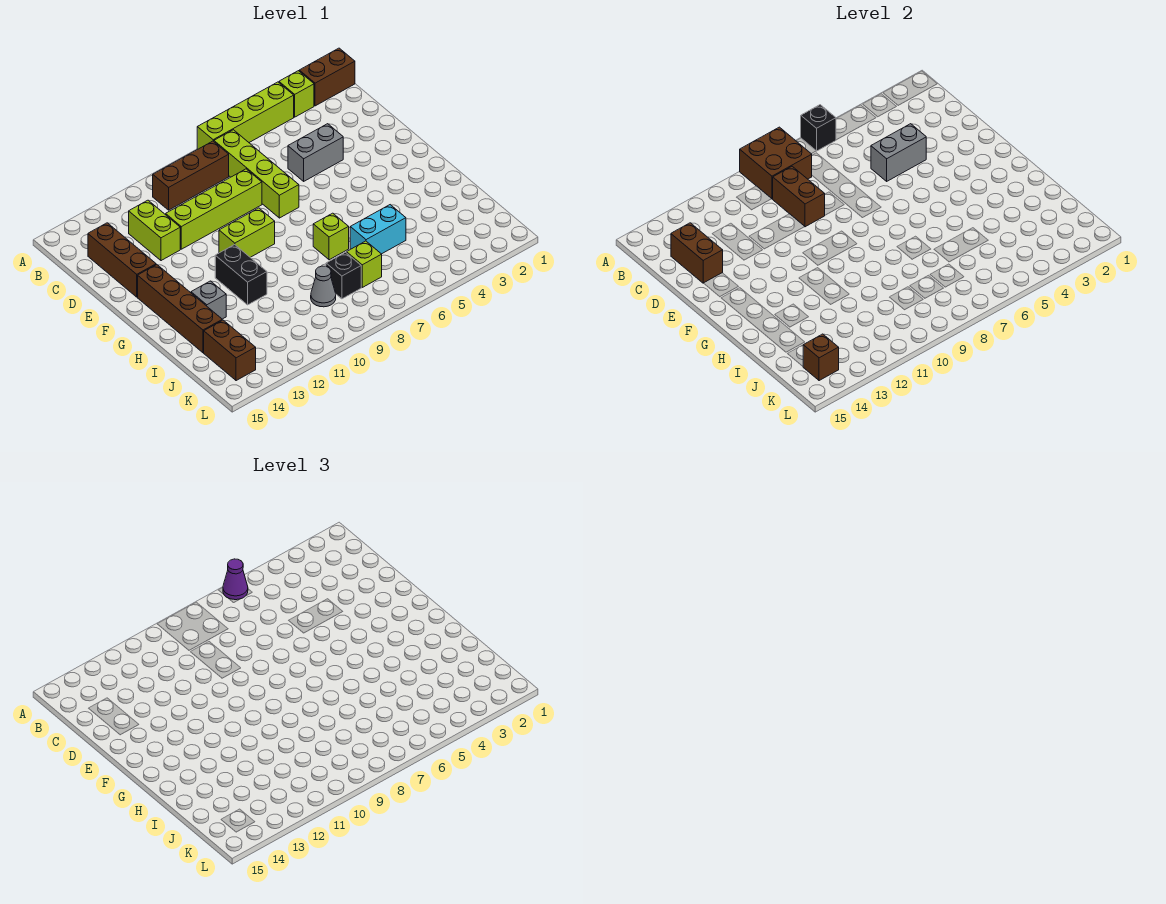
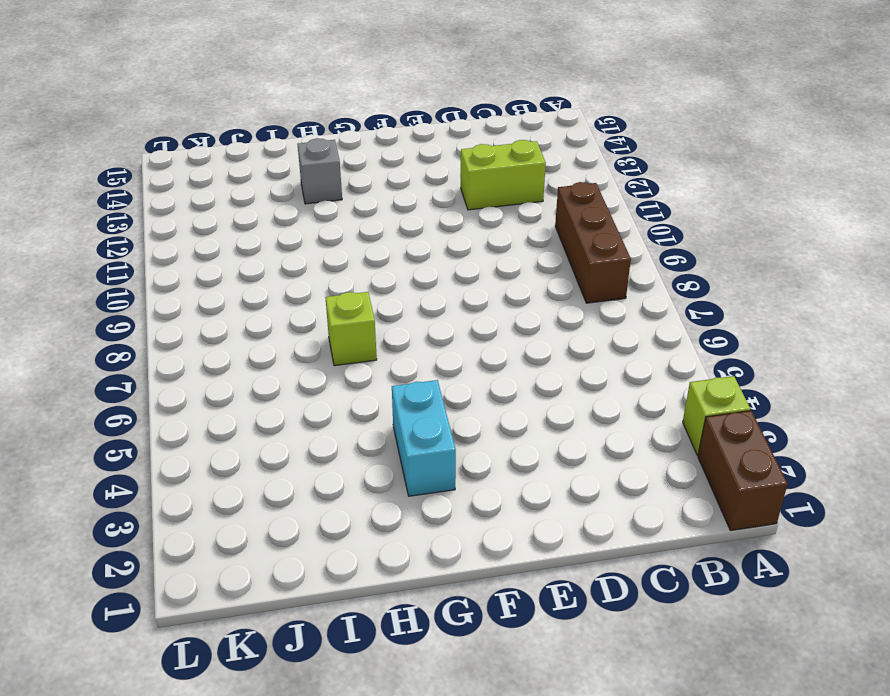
cyan brick G3:G4 level 1 -> cyan brick I5:I6 level 1
none -> lime brick A4:A7 level 1
none -> lime brick B7:E7 level 1
none -> brown brick C14:E14 level 1

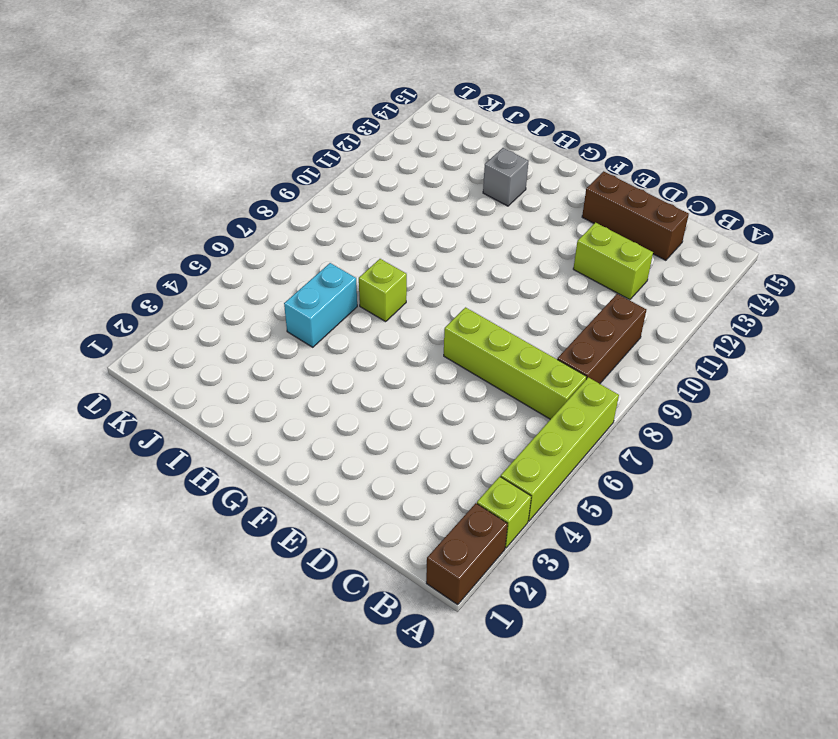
none -> grey brick D4:D5 level 1
none -> lime brick D8:D11 level 1
none -> lime brick F9:F10 level 1

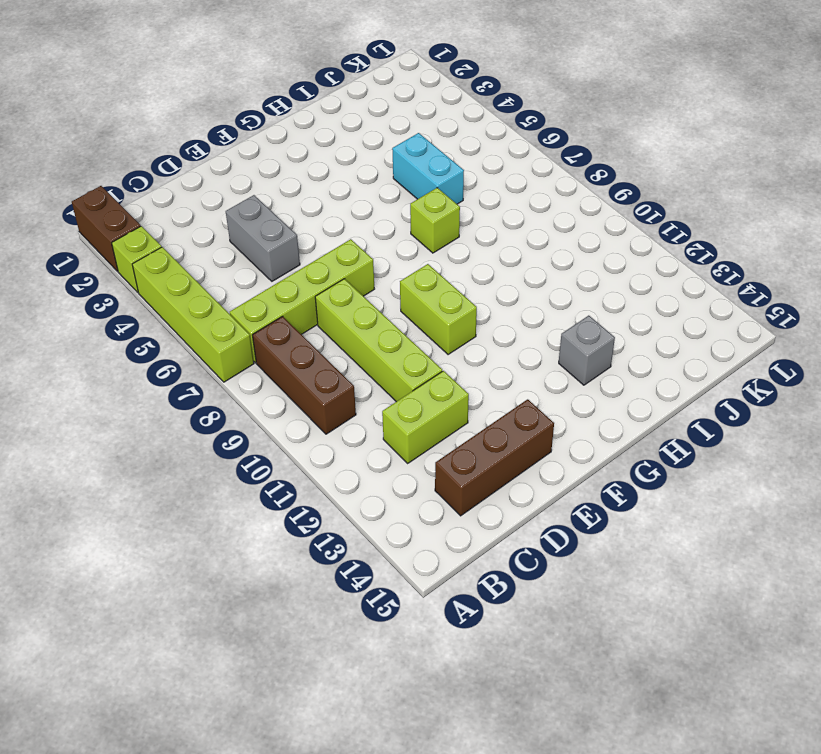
none -> brown brick F14:I14 level 1
none -> black brick G11:H11 level 1
none -> lime brick J7 level 1

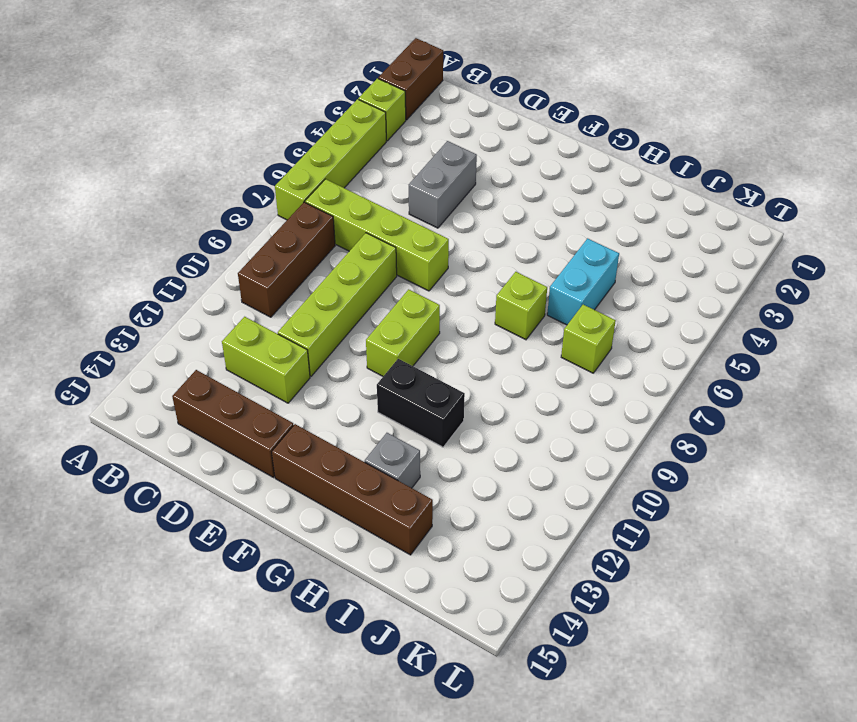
none -> black brick J8 level 1
none -> grey cone J9 level 1
none -> brown brick J14:K14 level 1

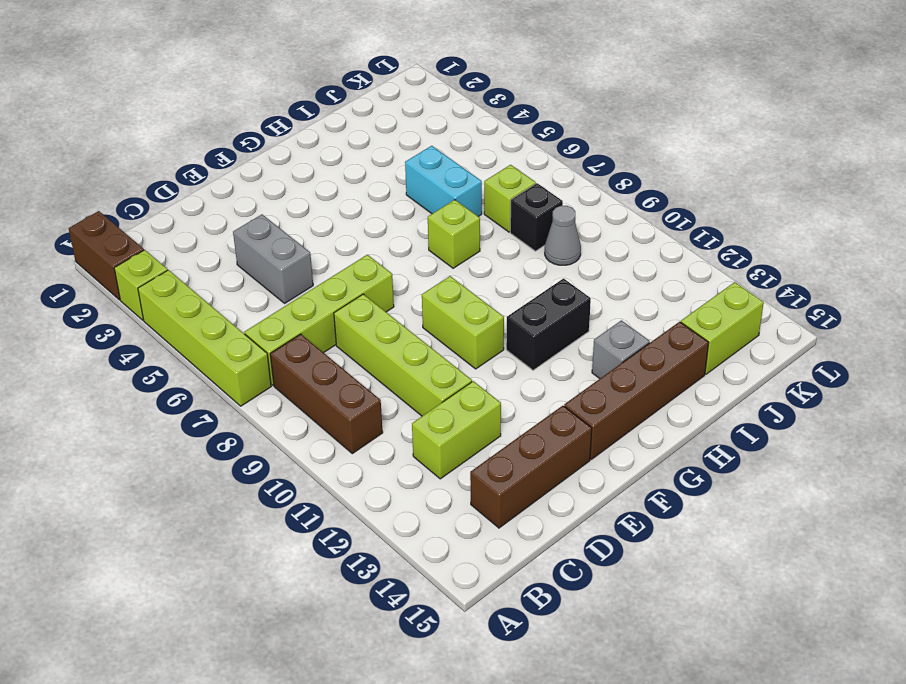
lime brick J14:K14 level 1 -> brown brick J14:K14 level 1
none -> black brick A6 level 2
none -> brown brick A8:B9 level 2
none -> brown brick C9:D9 level 2

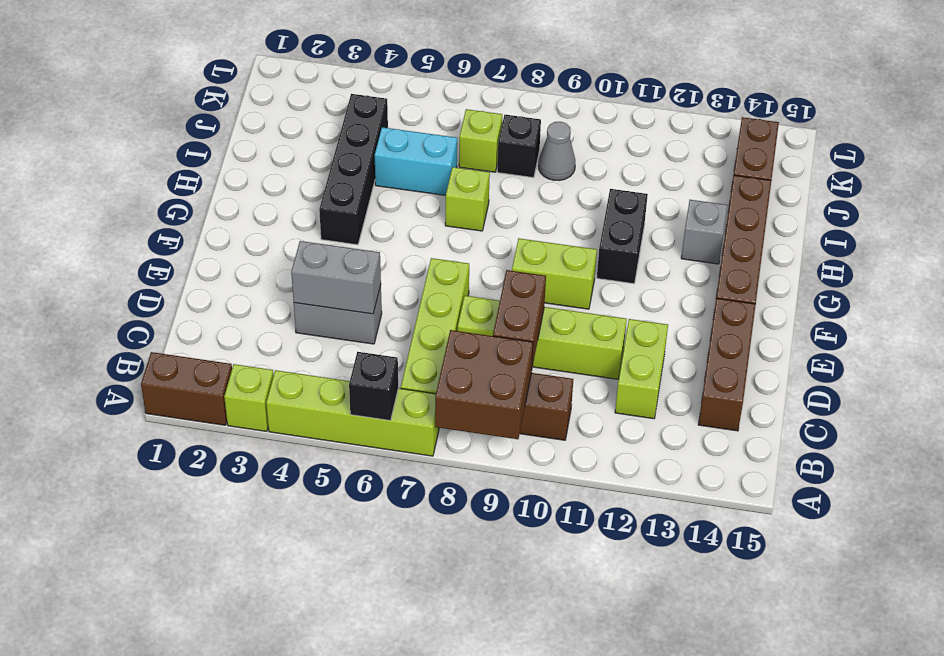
black brick G4:J4 level 1 -> none
none -> brown brick C14:D14 level 2
none -> brown brick K14 level 2
none -> purple cone A6 level 3

